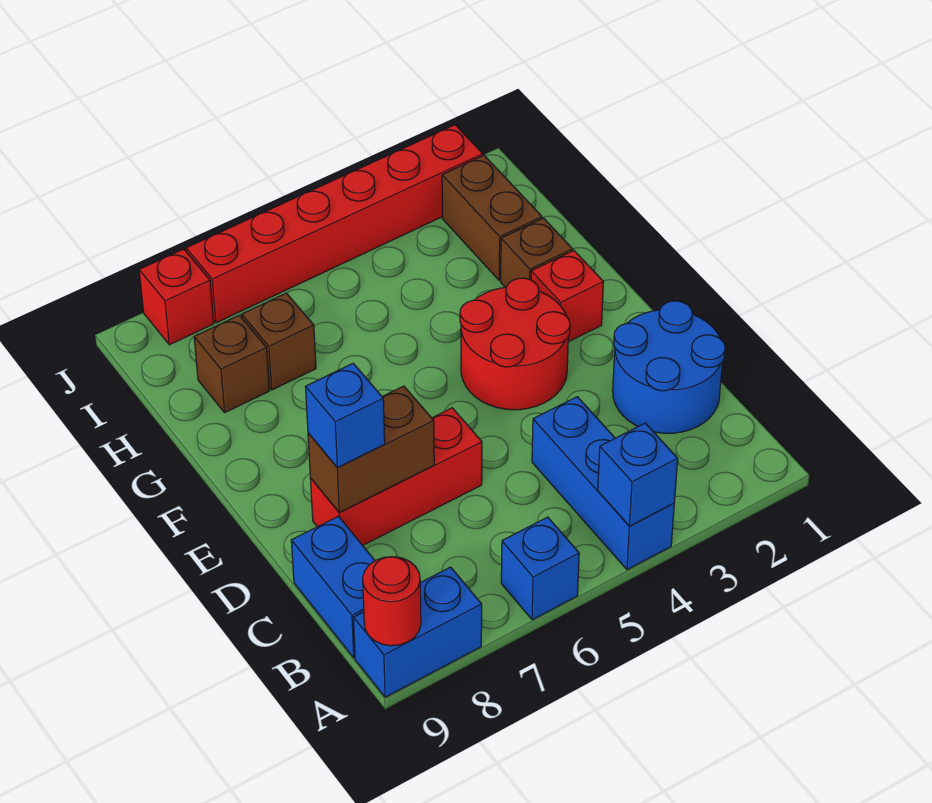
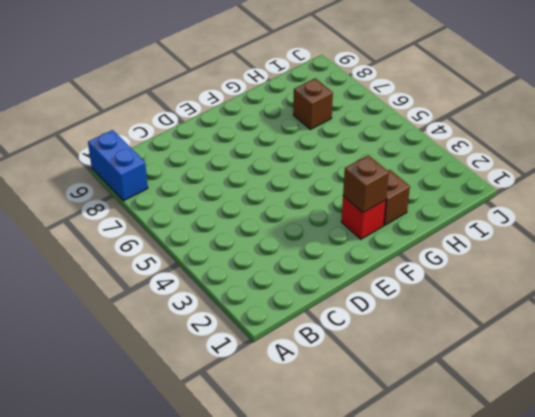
brown brick F2 level 2 -> brown brick H8 level 1
none -> blue brick A4:C4 level 1
none -> blue brick A6 level 1
none -> blue brick B9:C9 level 1

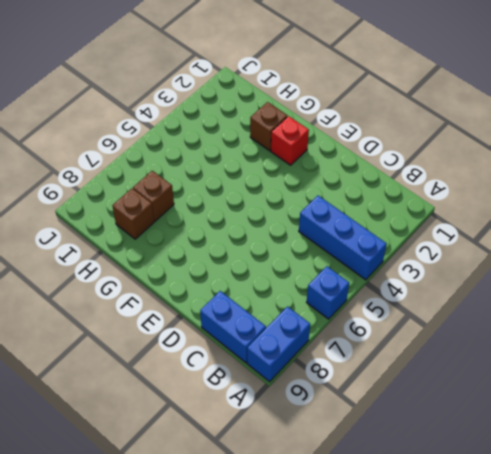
none -> blue round brick C1:D2 level 1
none -> red brick D6:D8 level 1
none -> red round brick E3:F4 level 1

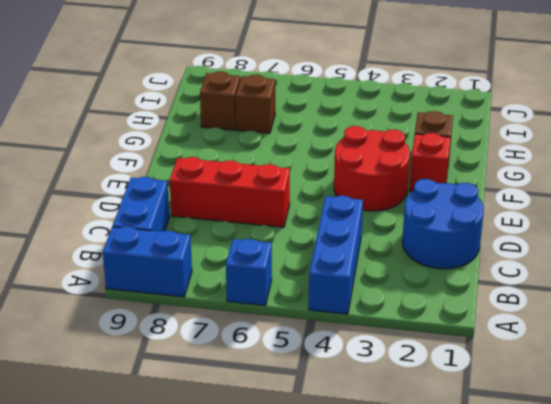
none -> brown brick H2:I2 level 1
none -> red brick J2:J7 level 1
none -> red brick J8 level 1

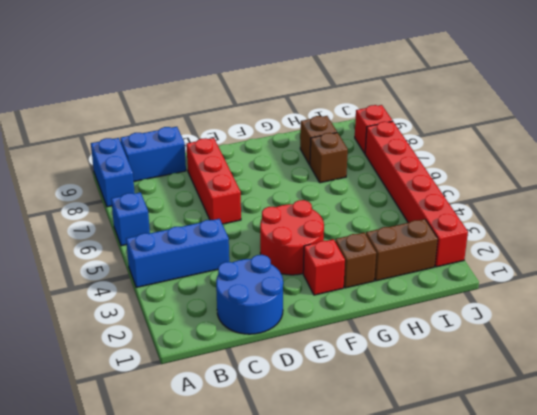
none -> blue brick A4 level 2
none -> red round brick A9 level 2
none -> brown brick D7:D8 level 2

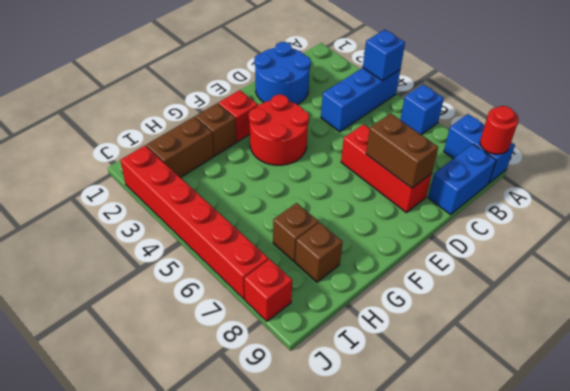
none -> blue brick D8 level 3

